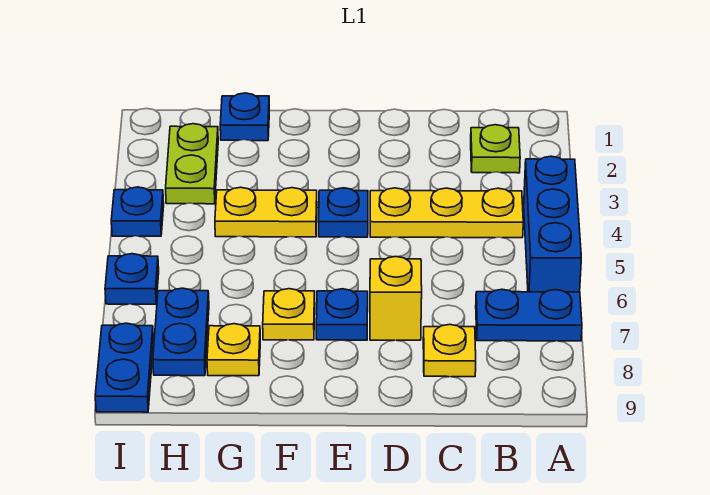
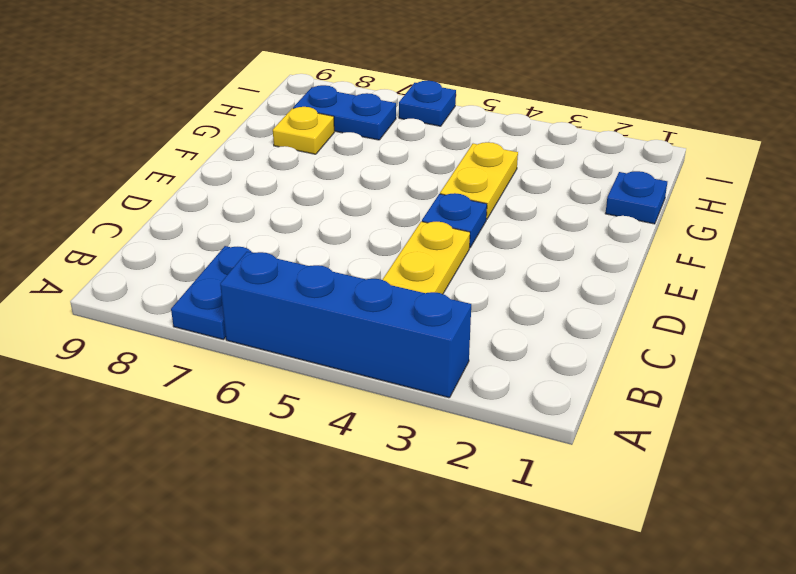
blue brick A3:A6 level 1 -> blue brick A4:A6 level 1
none -> lime plate B2 level 1
none -> yellow plate C8 level 1
none -> yellow brick D7 level 1

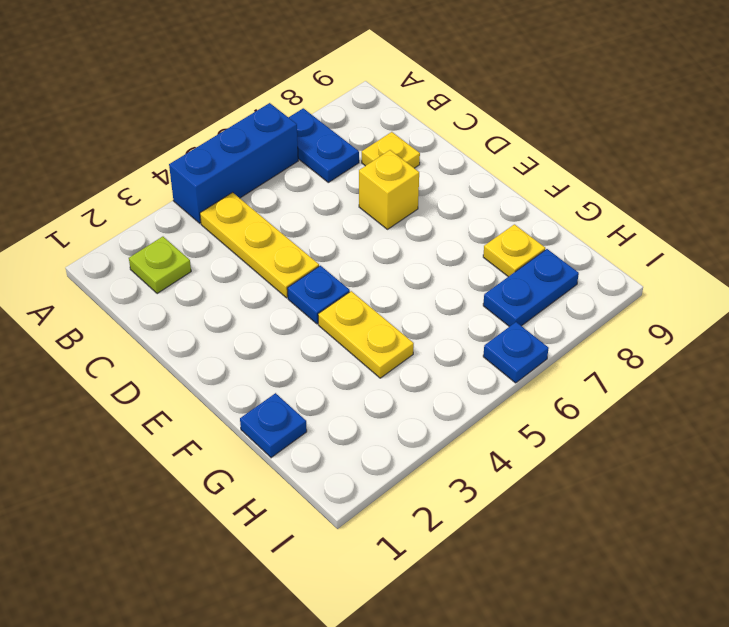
none -> blue plate E7 level 1
none -> yellow plate F7 level 1
none -> lime plate H2:H3 level 1

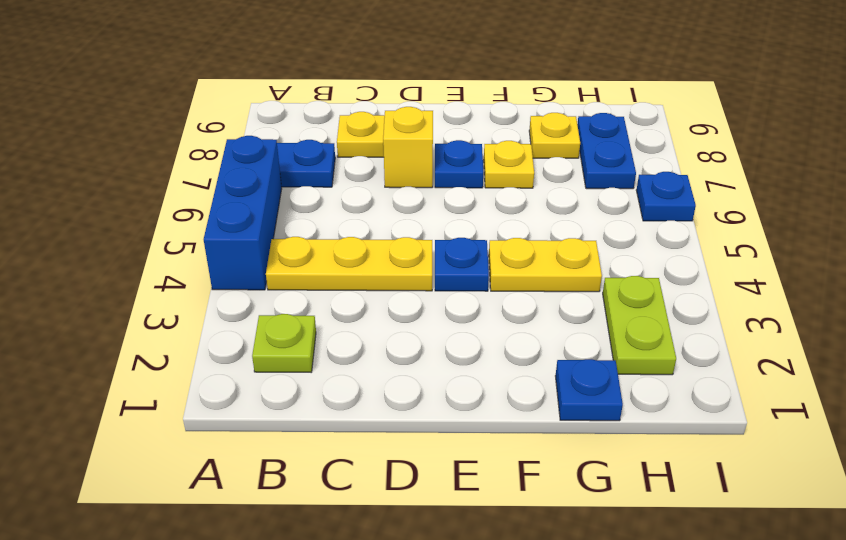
none -> blue plate I4 level 1
none -> blue plate I8:I9 level 1

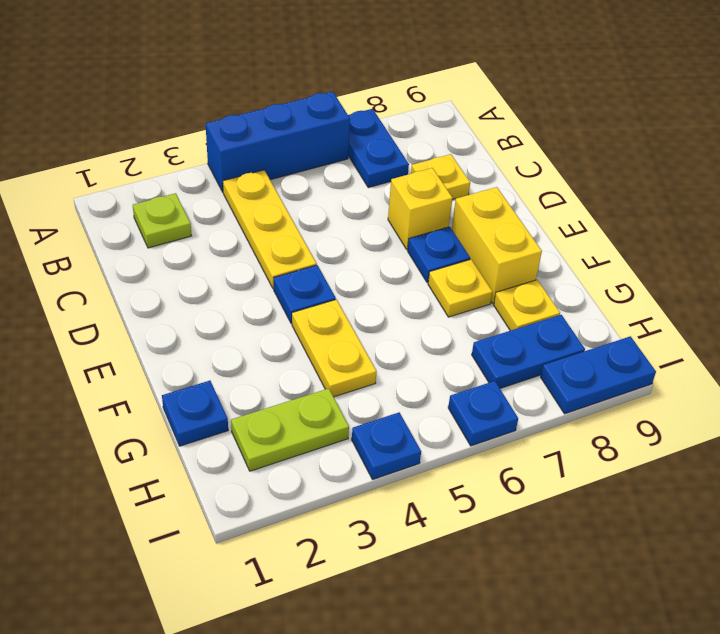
yellow brick E8:F8 level 1 -> none

